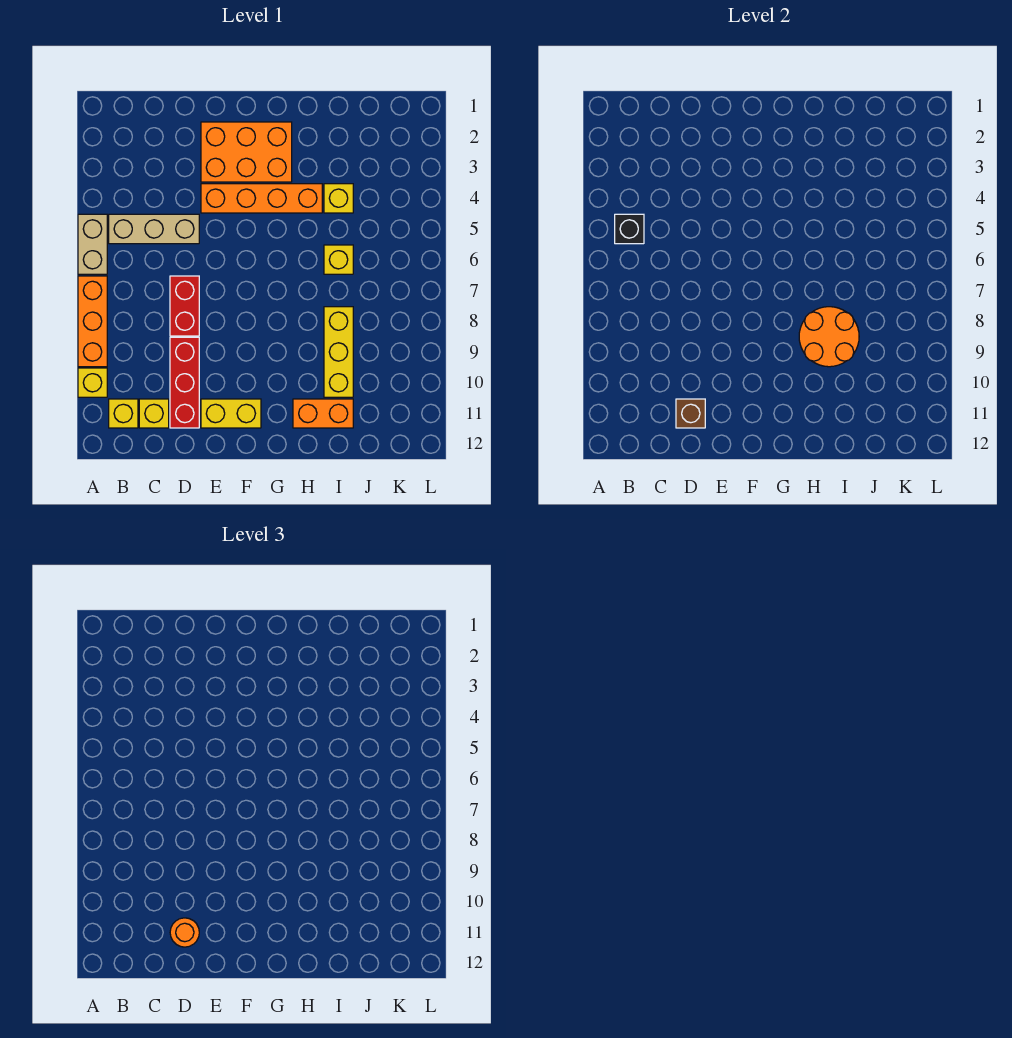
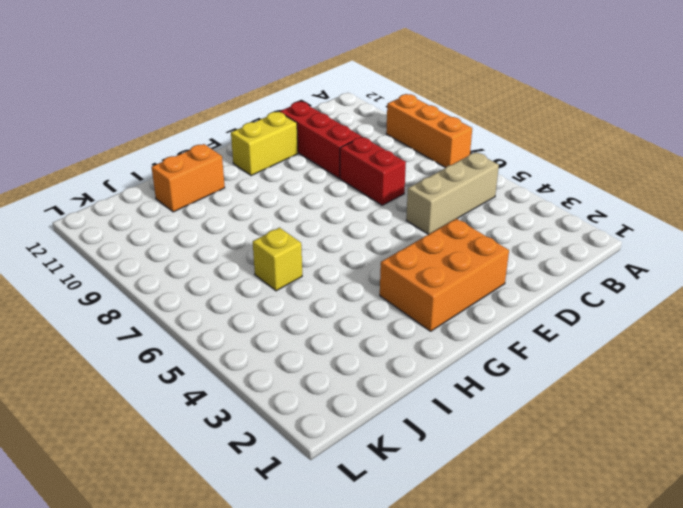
none -> tan brick A5:A6 level 1
none -> yellow brick A10 level 1
none -> yellow brick B11 level 1

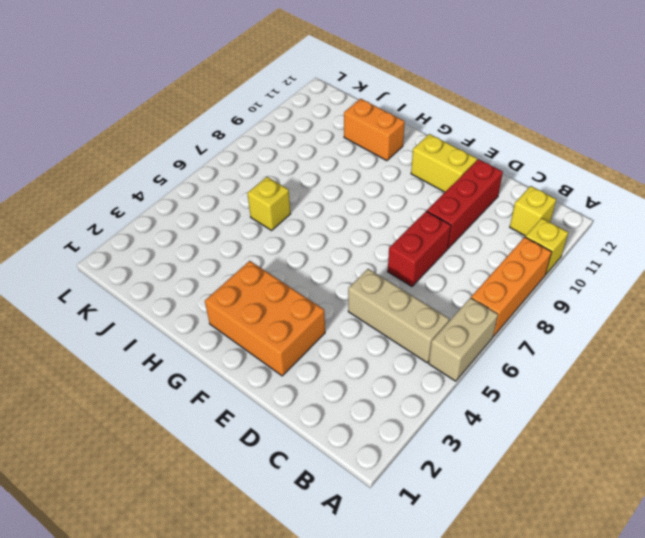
none -> yellow brick C11 level 1
none -> orange brick E4:H4 level 1
none -> yellow brick I4 level 1

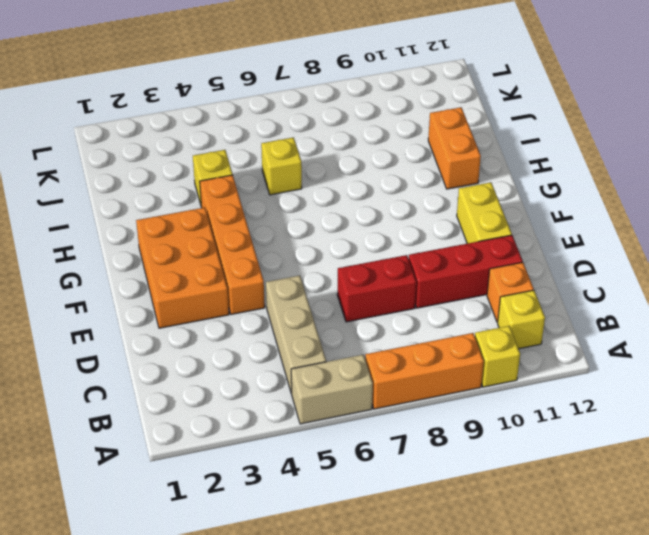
orange brick C11 level 1 -> yellow brick C11 level 1
none -> yellow brick I8:I10 level 1
none -> black brick B5 level 2
none -> brown brick D11 level 2

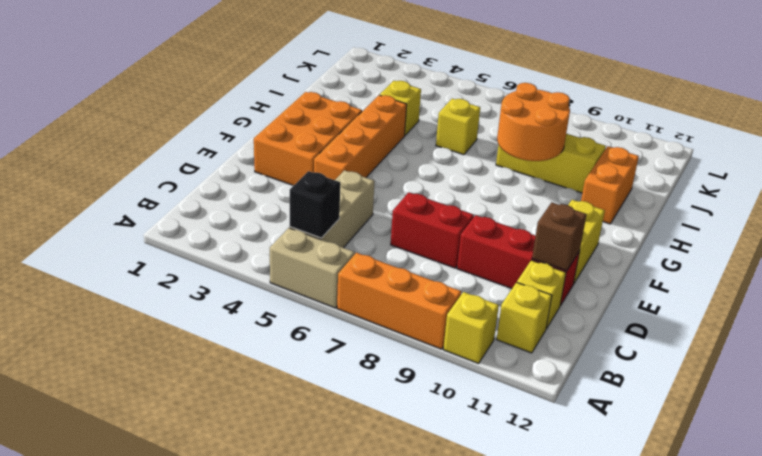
none -> orange round brick D11 level 3

